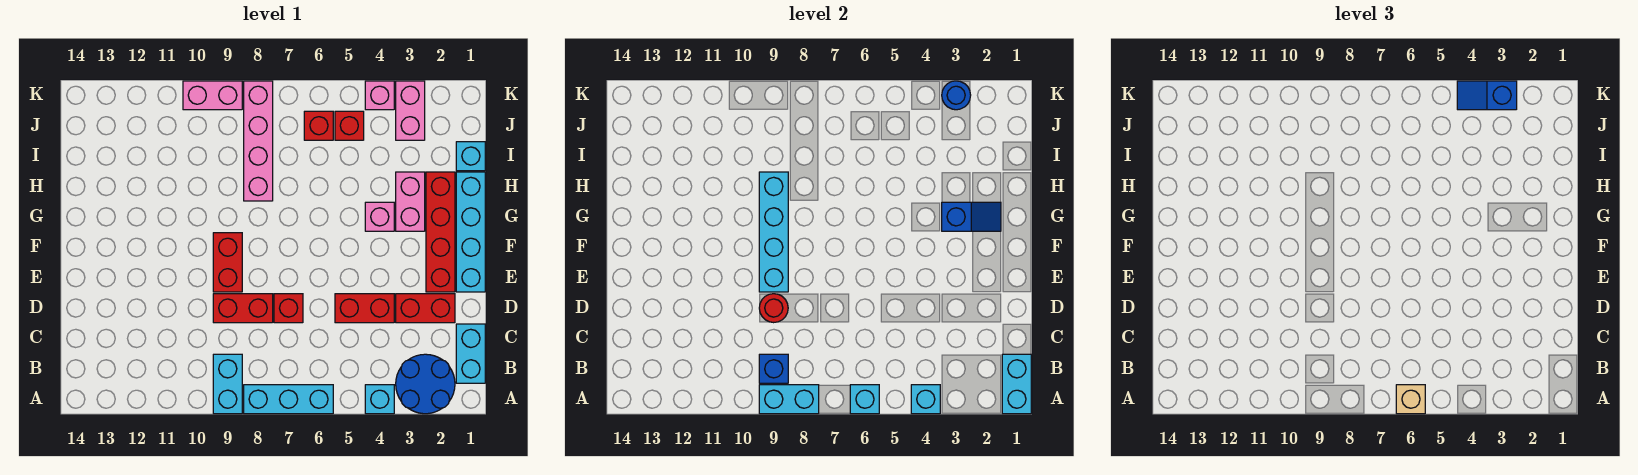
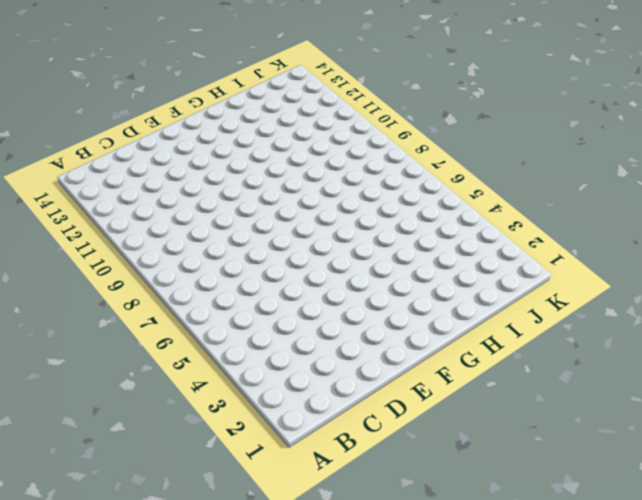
none -> blue round brick A2:B3 level 1
none -> cyan brick A4 level 1
none -> cyan brick A6:A8 level 1
none -> cyan brick A9:B9 level 1

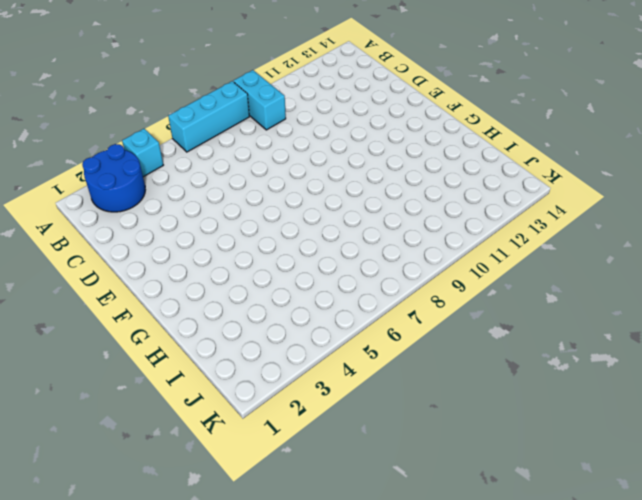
none -> cyan brick B1:C1 level 1
none -> red brick D2:D3 level 1
none -> red brick D4:D5 level 1
none -> red brick D7 level 1

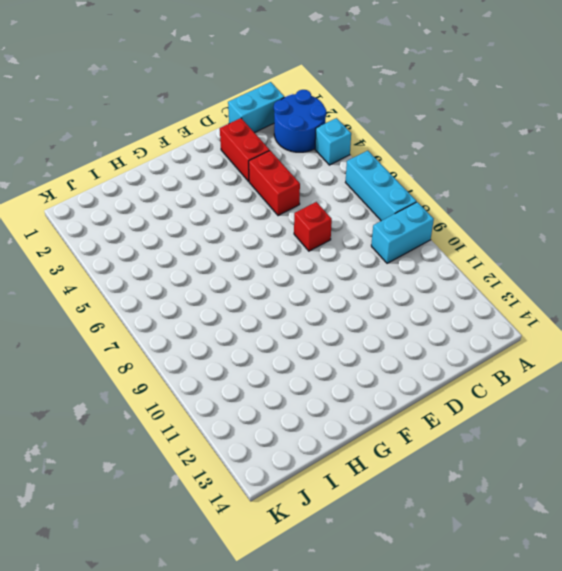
none -> red brick D8:D9 level 1
none -> cyan brick E1:H1 level 1
none -> red brick E2:H2 level 1
none -> red brick E9:F9 level 1

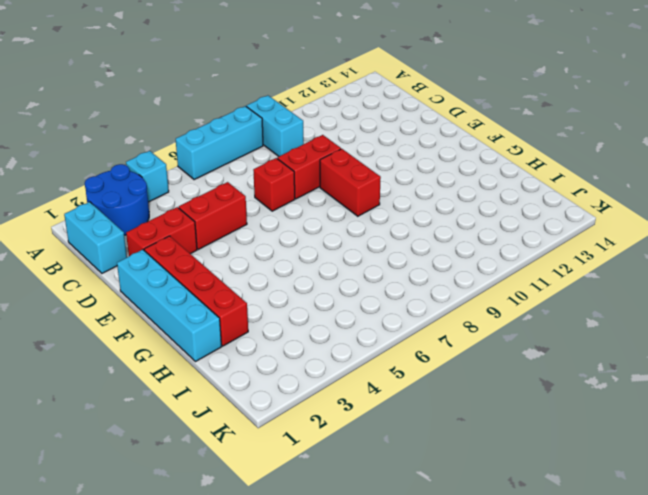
none -> pink brick G3:H3 level 1
none -> pink brick G4 level 1
none -> pink brick H8:K8 level 1
none -> cyan brick I1 level 1

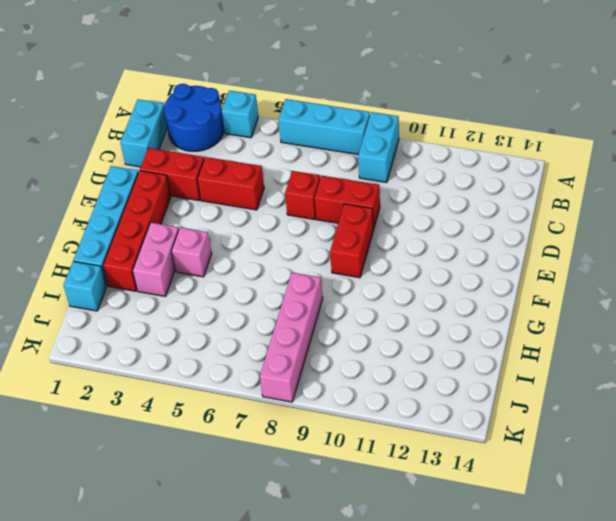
none -> pink brick J3:K3 level 1
none -> red brick J5 level 1
none -> red brick J6 level 1
none -> pink brick K4 level 1

